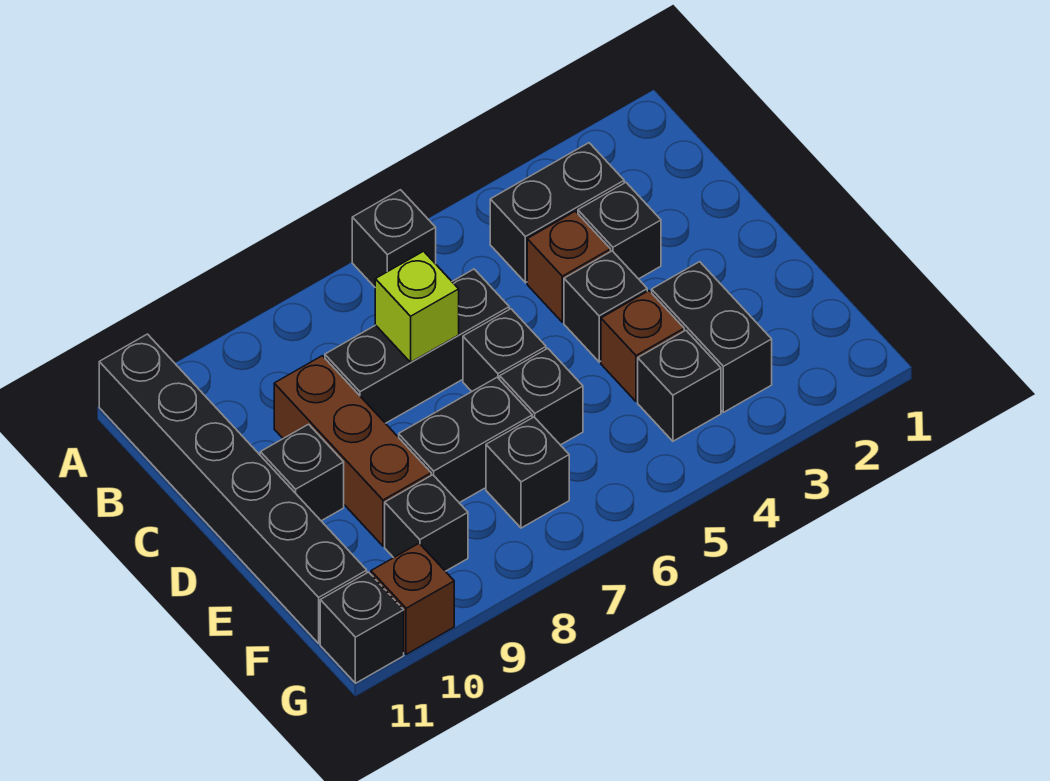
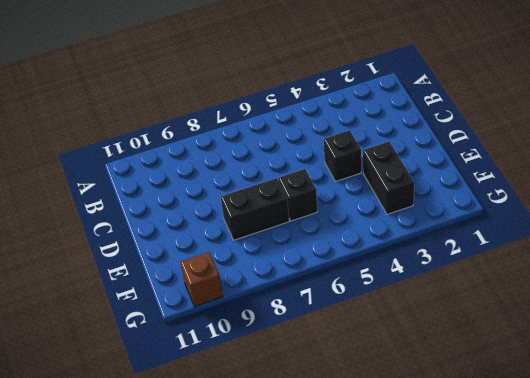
none -> black brick A6 level 1
none -> black brick A11:F11 level 1
none -> black brick B3:B4 level 1

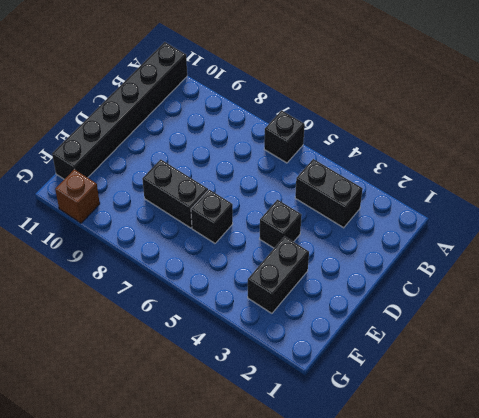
none -> black brick C3 level 1
none -> brown brick C4 level 1
none -> black brick C6:C8 level 1

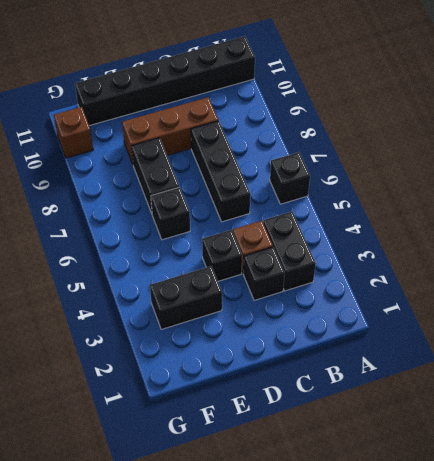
none -> black brick D6 level 1
none -> black brick D10 level 1
none -> brown brick E4 level 1

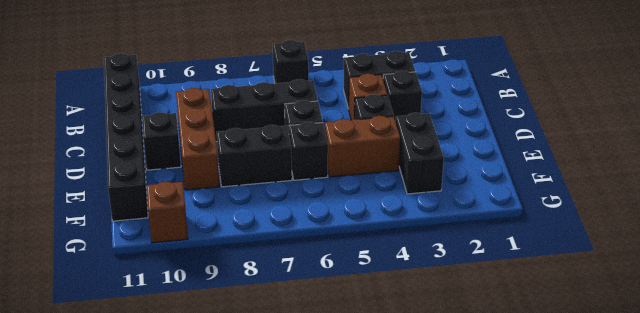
brown brick E4:E5 level 1 -> brown brick E4 level 1
none -> black brick F4 level 1
none -> black brick F7 level 1
none -> black brick F9 level 1

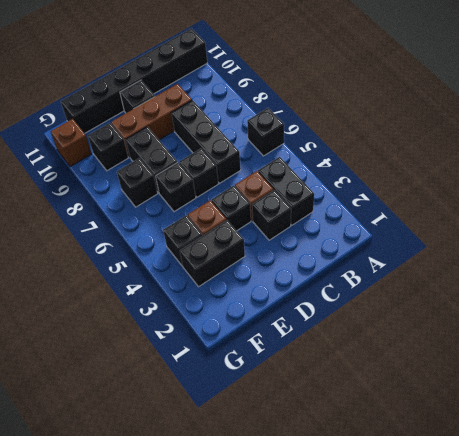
none -> black brick G11 level 1
none -> lime brick C7 level 2

